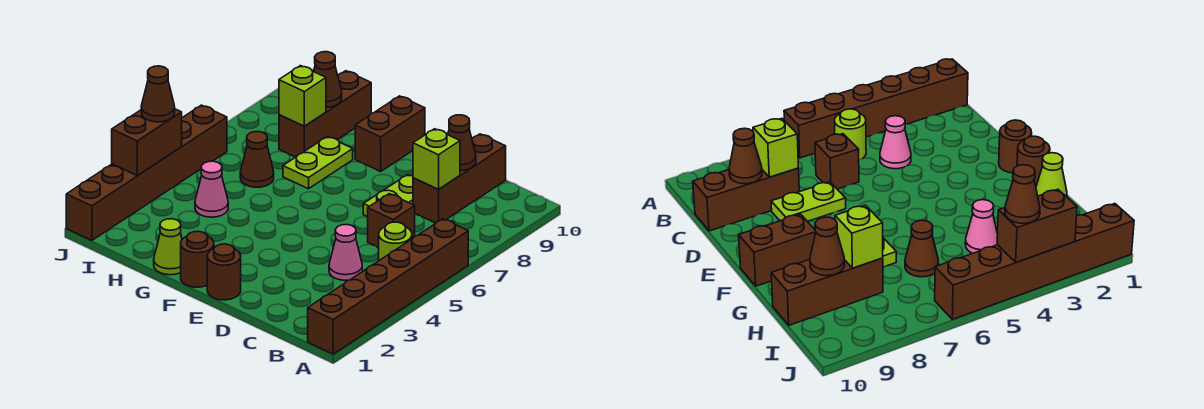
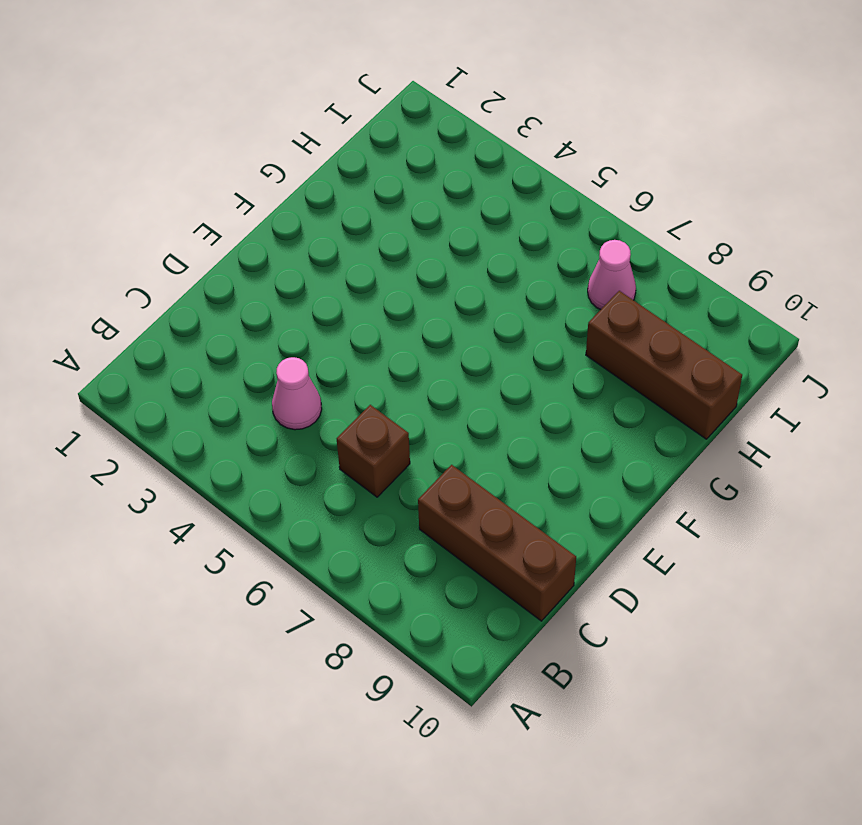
pink cone I7 level 1 -> pink cone H4 level 1
none -> brown brick A1:A6 level 1
none -> lime round brick B5 level 1
none -> lime plate D7:D8 level 1

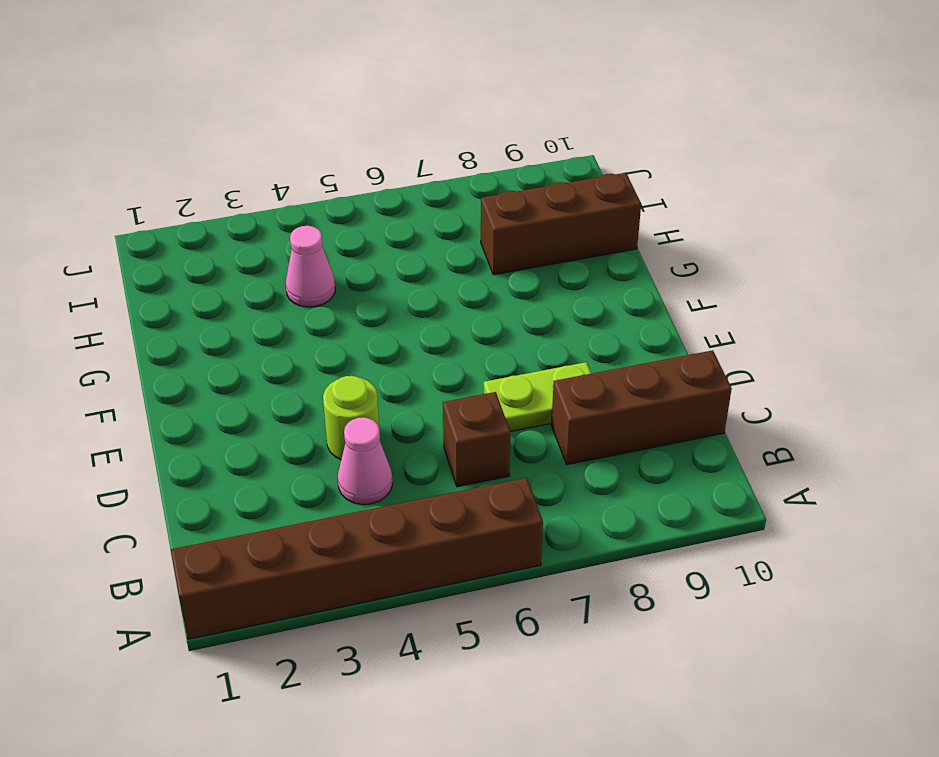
lime round brick D4 level 1 -> lime round brick B5 level 1
none -> brown round brick E1 level 1
none -> brown round brick F1 level 1
none -> brown brick F9:F10 level 1

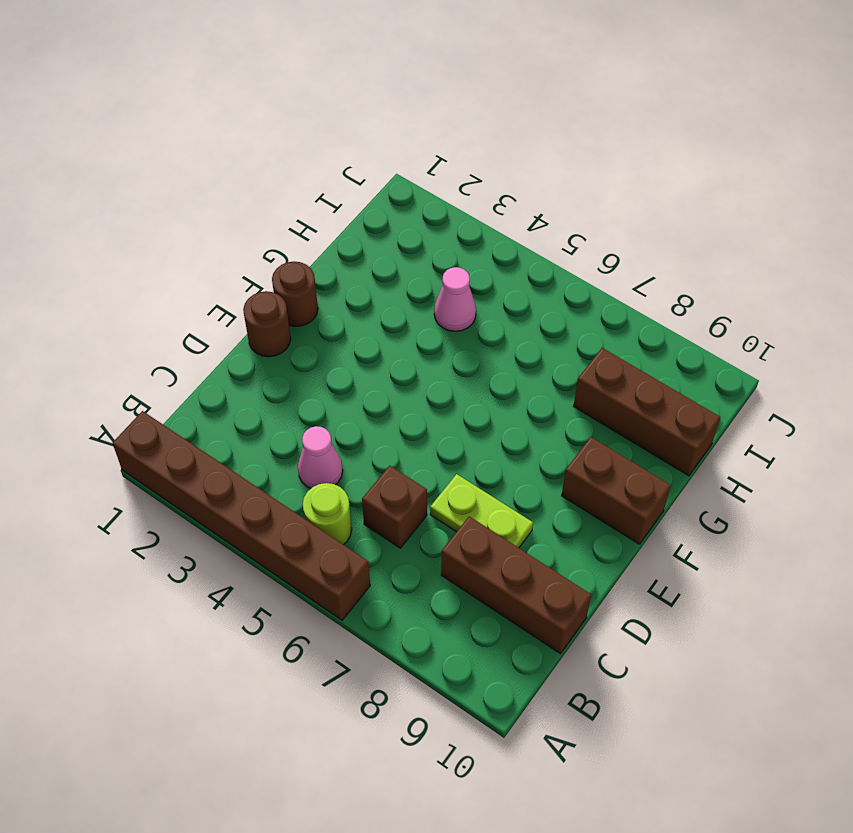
none -> lime cone G1 level 1
none -> lime plate G7:G8 level 1
none -> brown cone H6 level 1

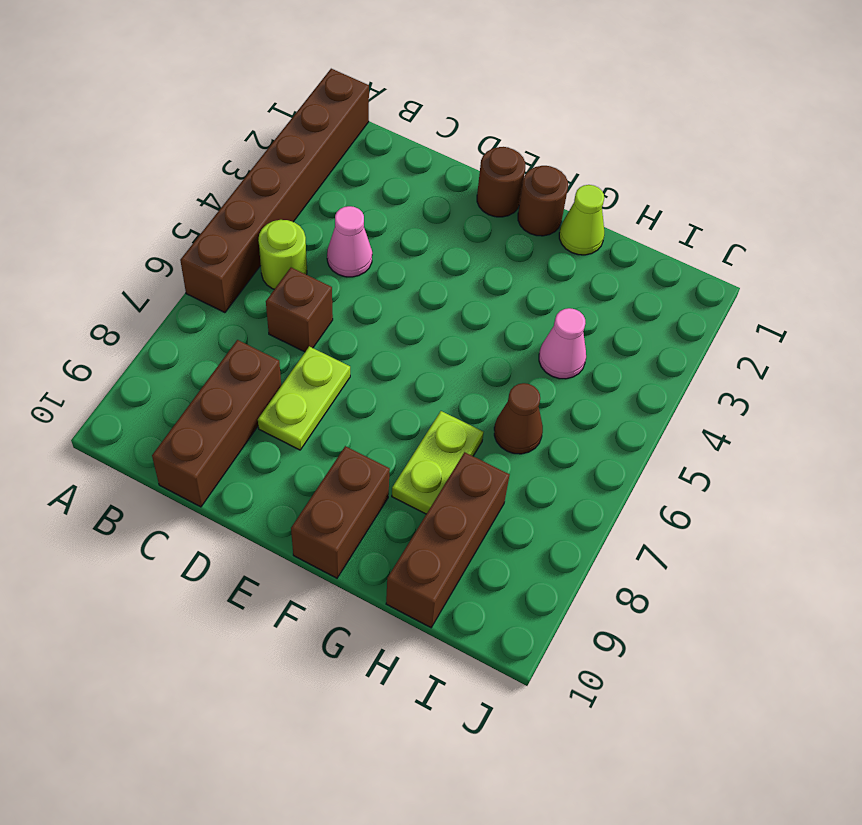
none -> brown brick J1:J6 level 1
none -> lime brick C8 level 2
none -> brown cone C9 level 2

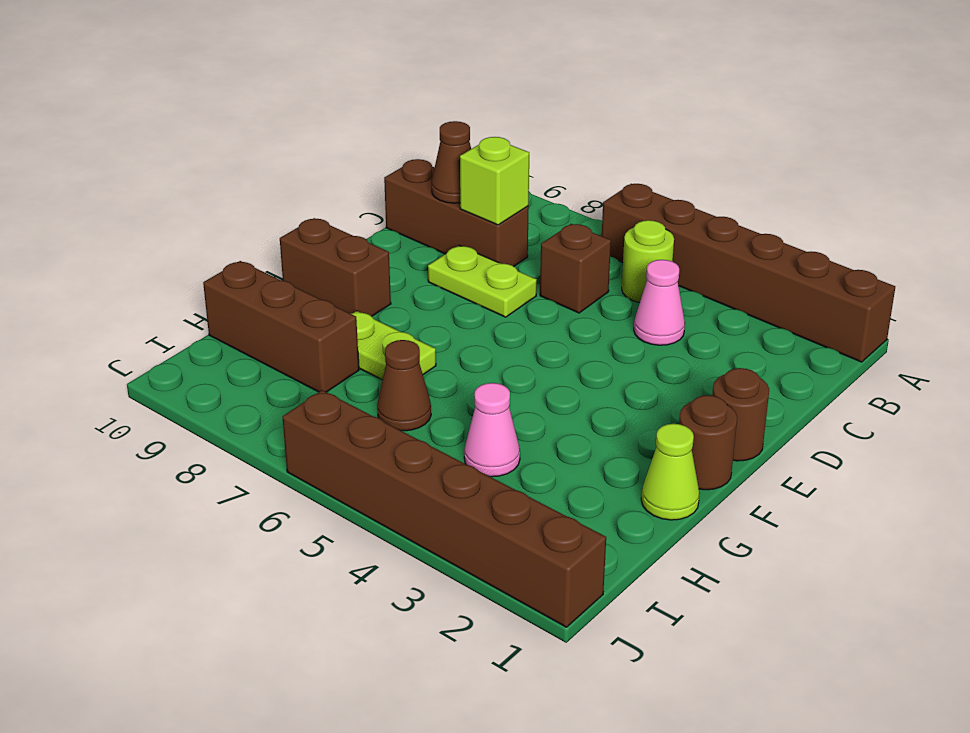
none -> lime brick H8 level 2
none -> brown cone H9 level 2
none -> brown brick J3:J4 level 2

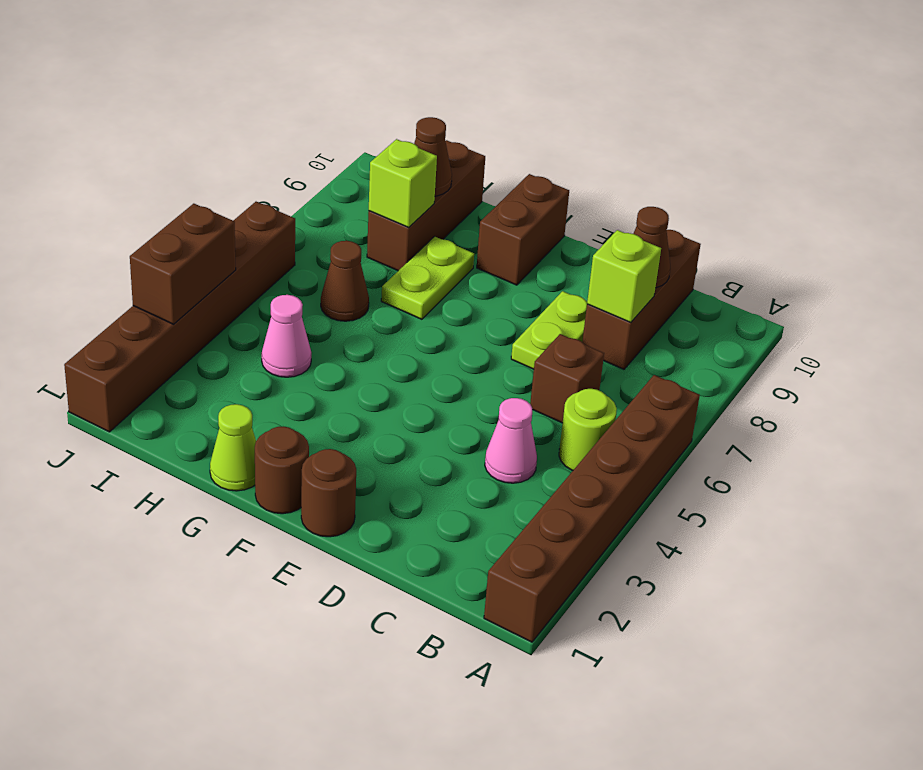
none -> brown cone J4 level 3

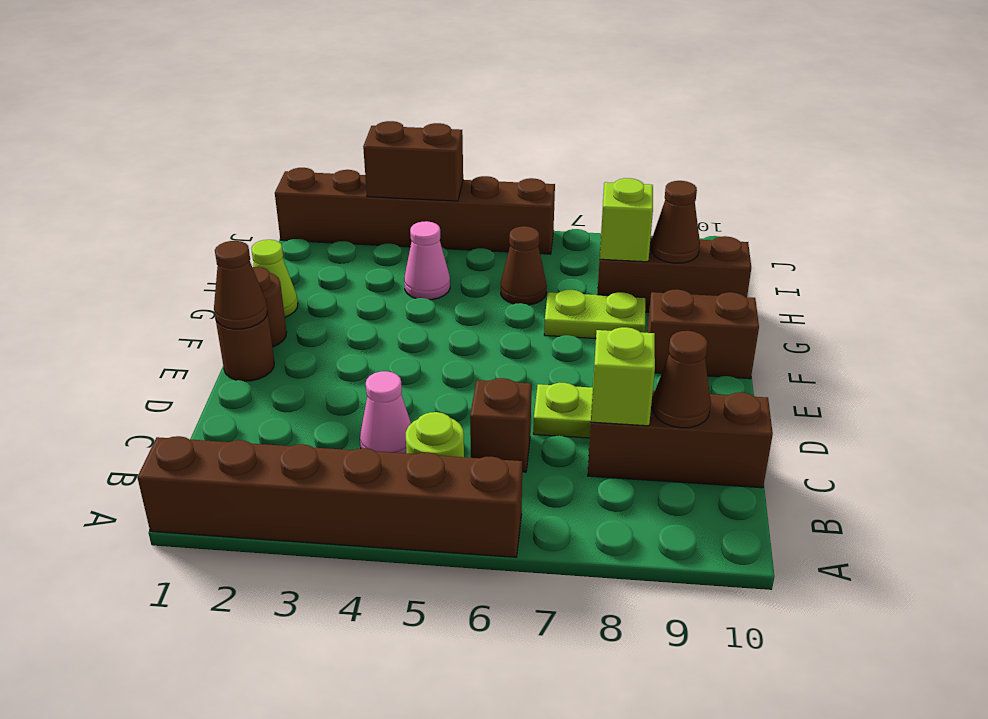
brown cone E1 level 2 -> brown cone J4 level 3

